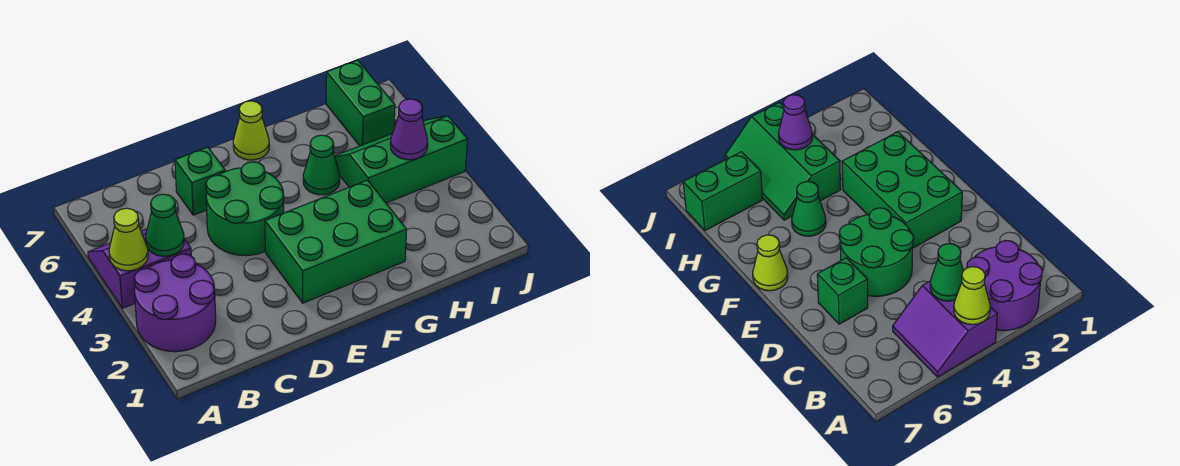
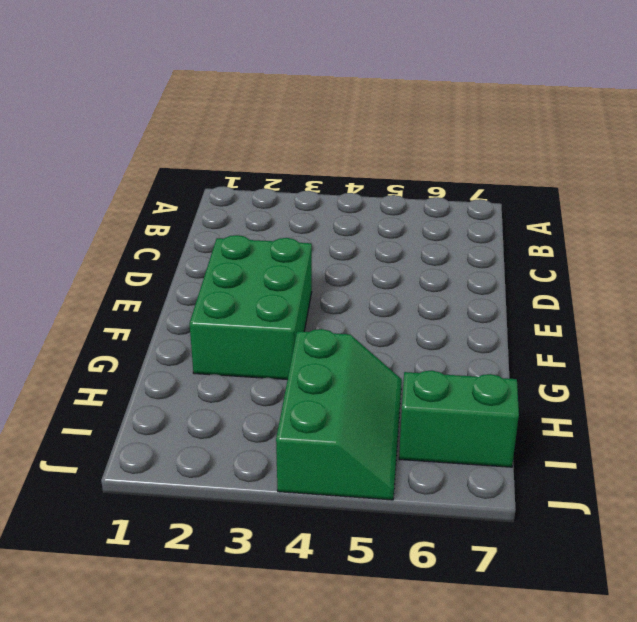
none -> purple round brick A2:B3 level 1
none -> purple slope A4:B5 level 1 top 4
none -> green round brick D4:E5 level 1

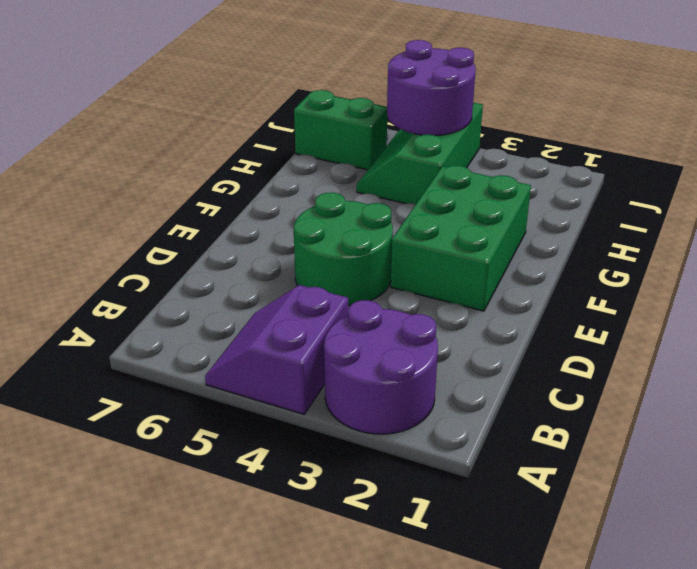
purple round brick I4:J5 level 2 -> purple cone I4 level 2
none -> green brick D6 level 1
none -> lime cone F7 level 1
none -> green cone G5 level 1

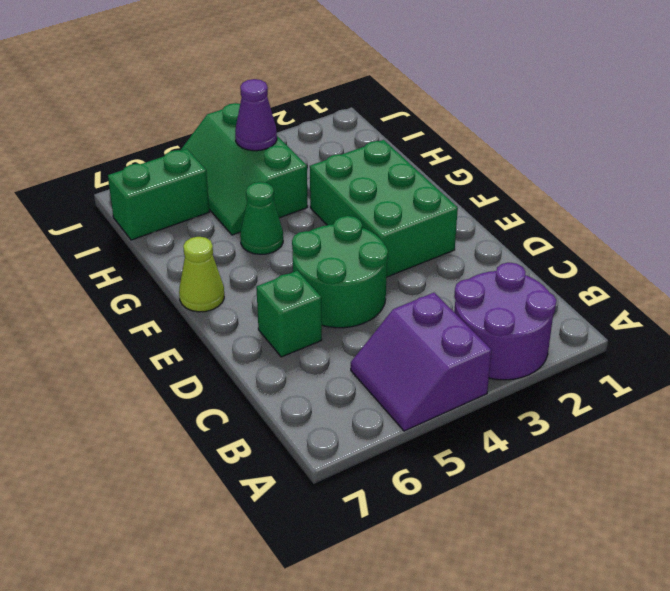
none -> lime cone A4 level 2
none -> green cone B4 level 2

